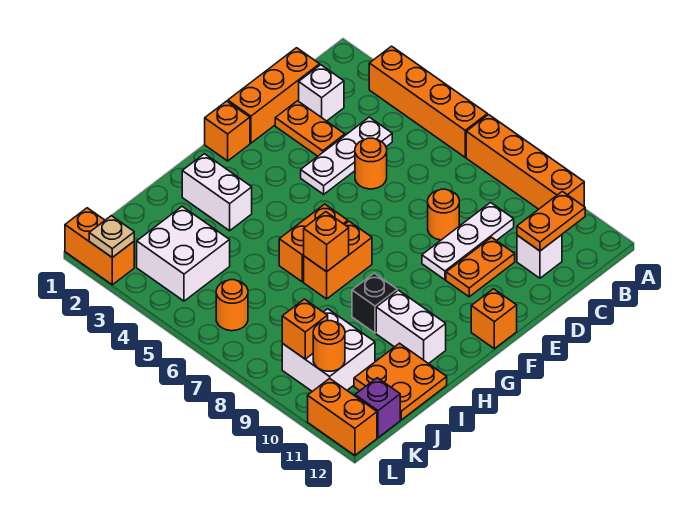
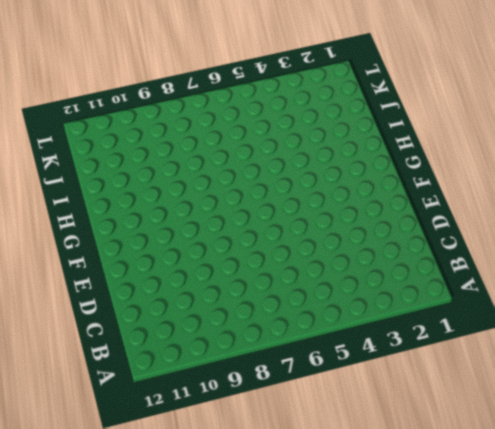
none -> orange brick A3:A6 level 1
none -> orange brick A7:A10 level 1
none -> orange brick C1:E1 level 1
none -> white brick C2 level 1

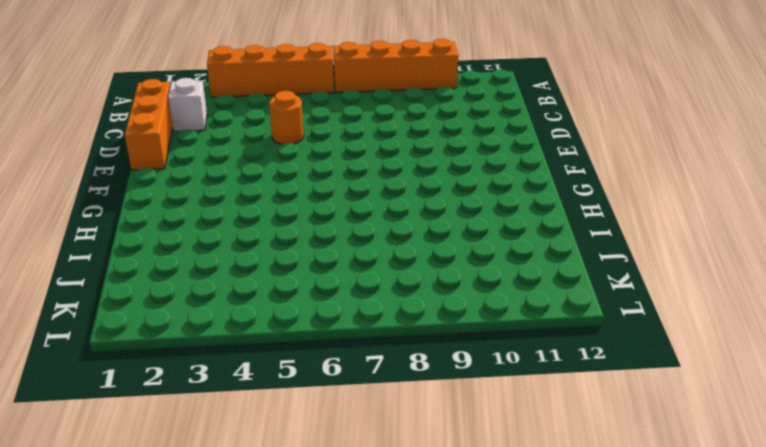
none -> white plate C4:E4 level 1
none -> white plate C9:E9 level 1
none -> white brick C11 level 1
none -> orange plate D2:D3 level 1

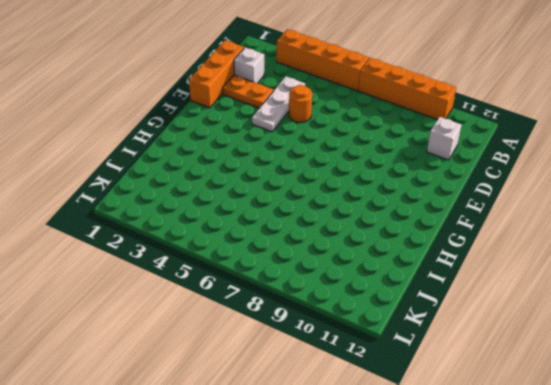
none -> white plate C9:E9 level 1
none -> orange round brick D8 level 1
none -> orange plate D10:E10 level 1
none -> orange brick F1 level 1

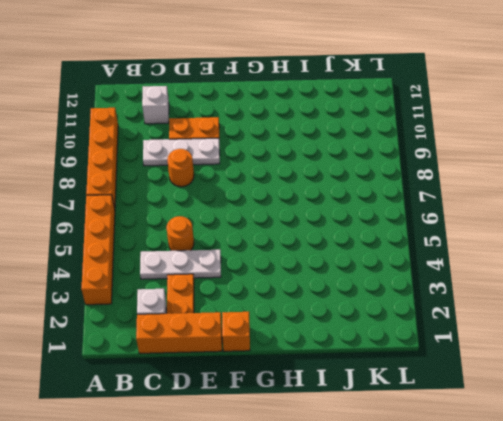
none -> orange brick F12 level 1
none -> orange brick G6:H6 level 1
none -> orange brick G7:H7 level 1
none -> white brick H2:H3 level 1

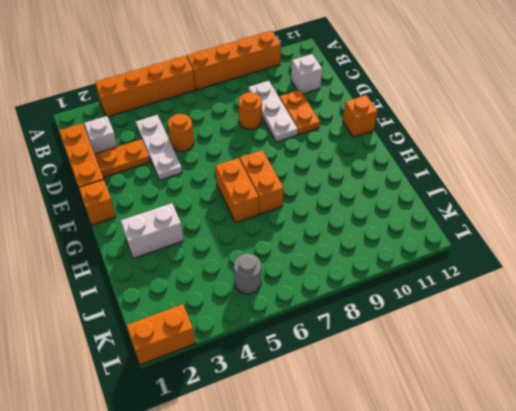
grey round brick K5 level 1 -> none
none -> black brick H9 level 1
none -> white brick H10:H11 level 1
none -> orange plate I11:J12 level 1
none -> white brick J3:K4 level 1

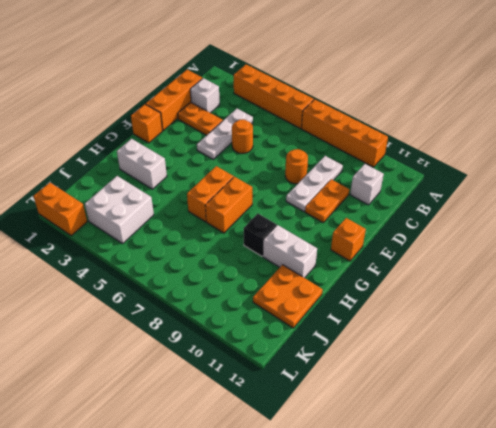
none -> white brick J9:K10 level 1
none -> orange round brick K6 level 1
none -> purple brick K12 level 1
none -> orange brick L11:L12 level 1

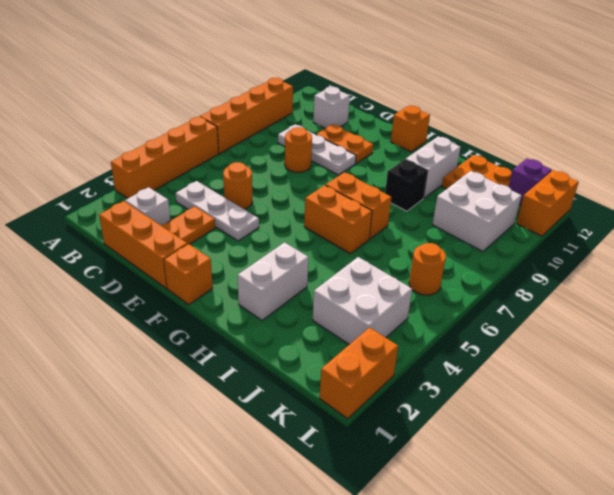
none -> orange plate B11:C11 level 2
none -> orange brick H7 level 2
none -> orange brick K9 level 2
none -> orange round brick K10 level 2

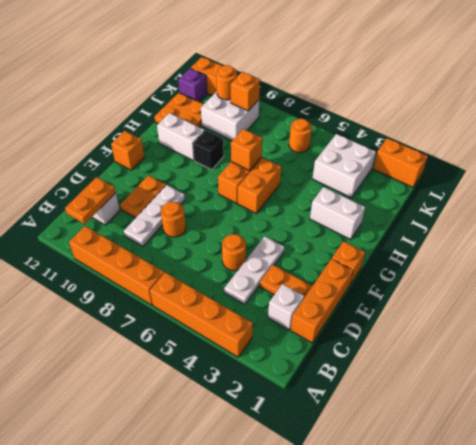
none -> tan plate L2 level 2

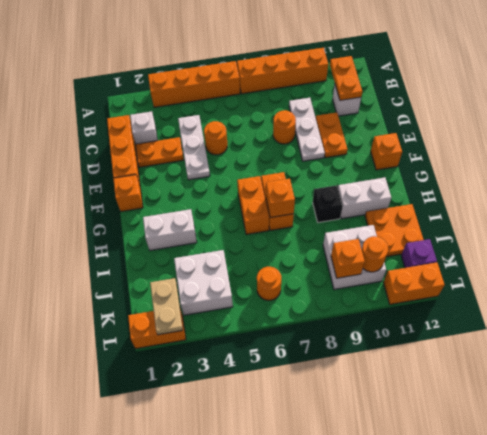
tan plate K2:L2 level 2 -> tan plate L2 level 2

